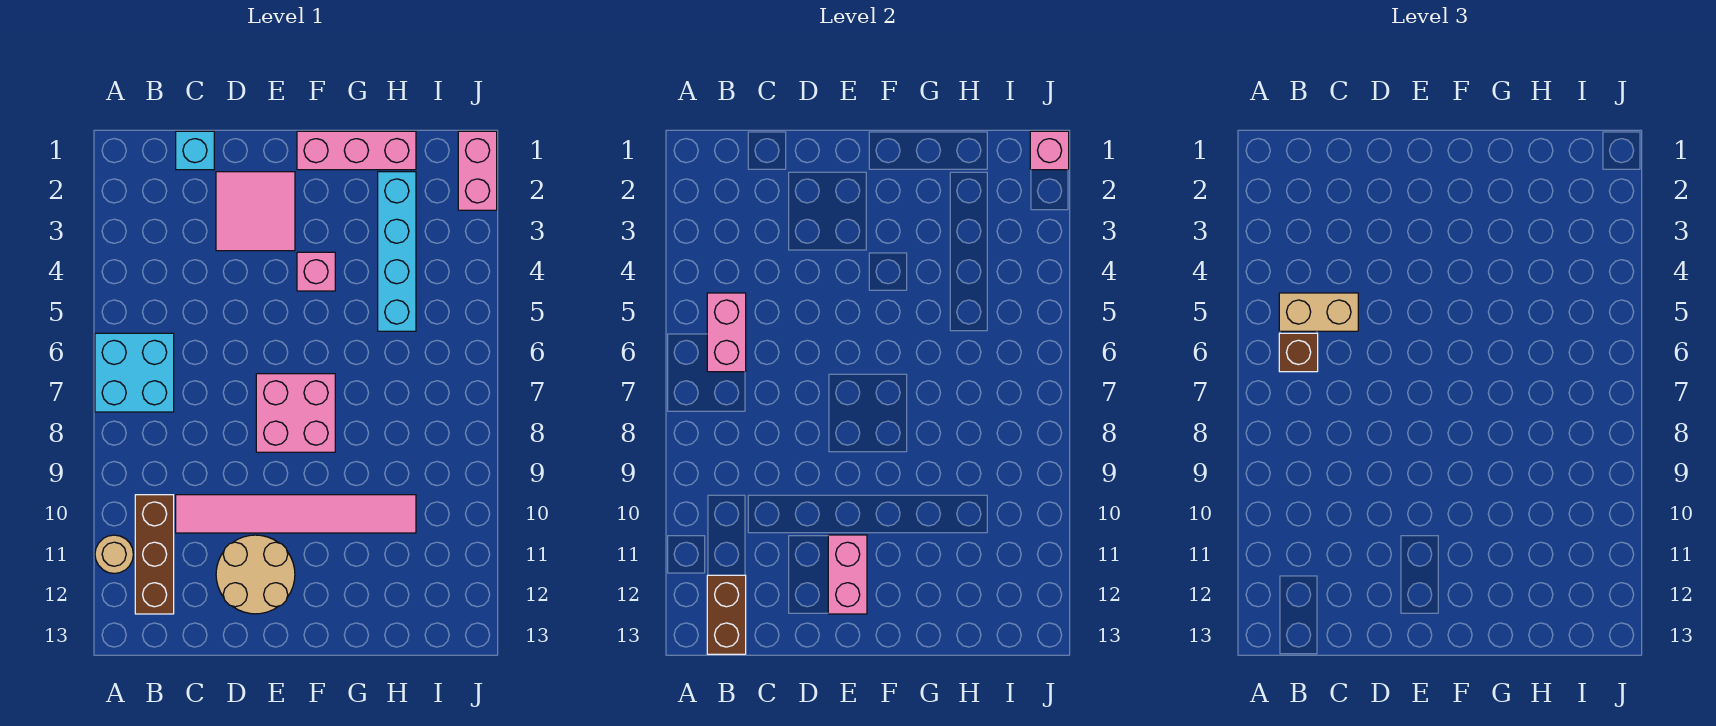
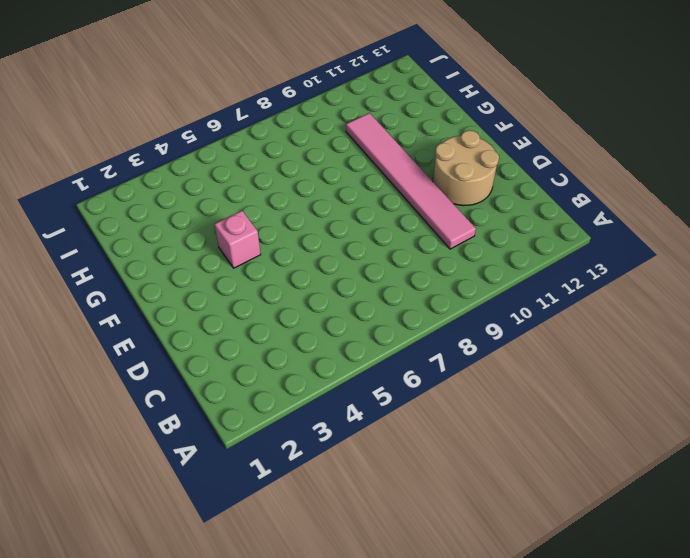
none -> cyan brick A6:B7 level 1
none -> tan round brick A11 level 1
none -> brown brick B10:B12 level 1

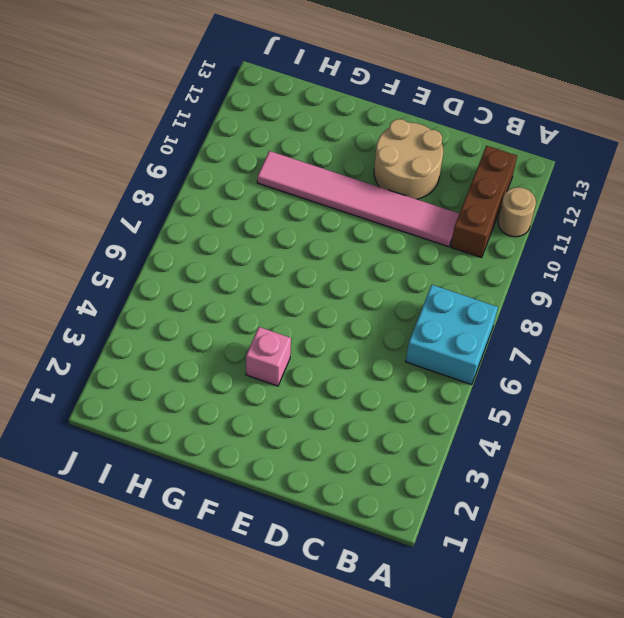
none -> cyan brick C1 level 1
none -> pink tile D2:E3 level 1
none -> pink brick E7:F8 level 1

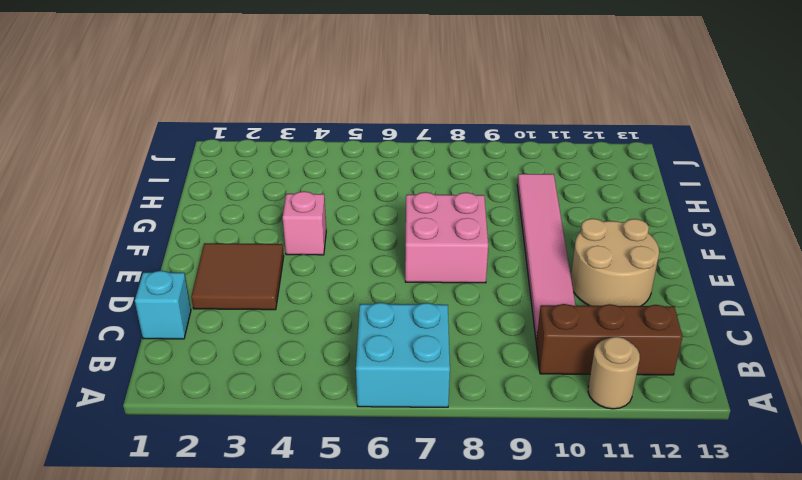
brown tile D2:E3 level 1 -> pink tile D2:E3 level 1
none -> pink brick F1:H1 level 1
none -> cyan brick H2:H5 level 1
none -> pink brick J1:J2 level 1

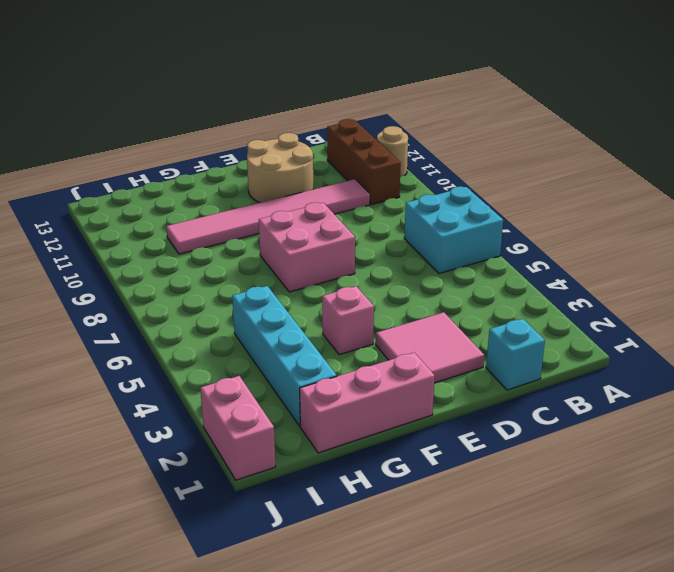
none -> pink brick B5:B6 level 2
none -> brown brick B12:B13 level 2
none -> pink brick E11:E12 level 2

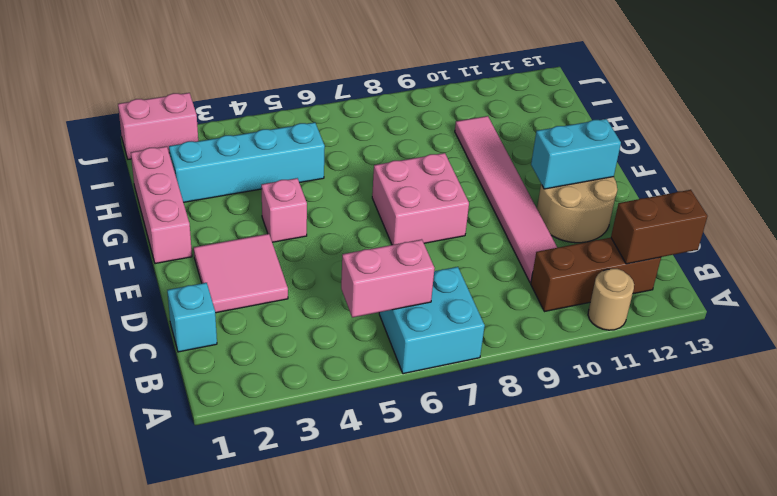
cyan brick E11:E12 level 2 -> pink brick E11:E12 level 2
none -> pink brick J1 level 2
none -> tan brick B5:C5 level 3
none -> brown brick B6 level 3

